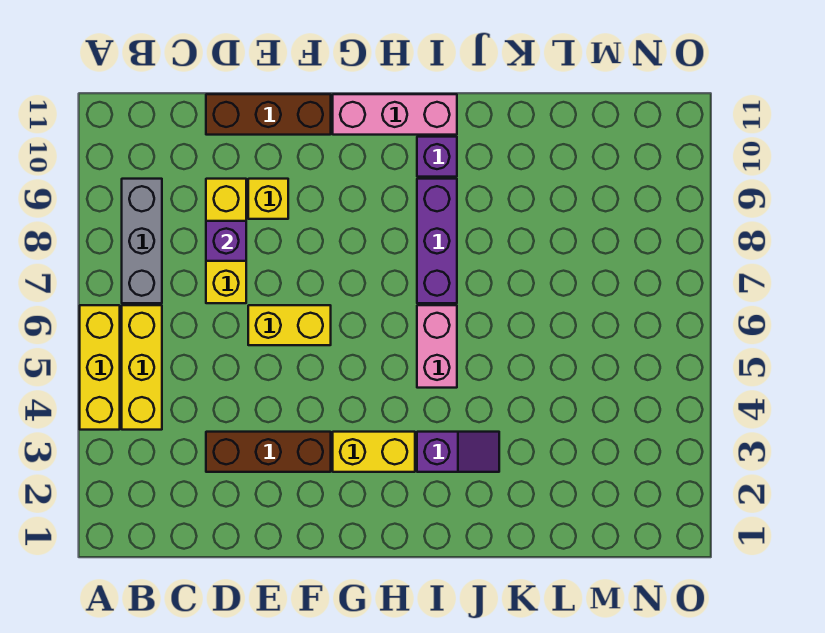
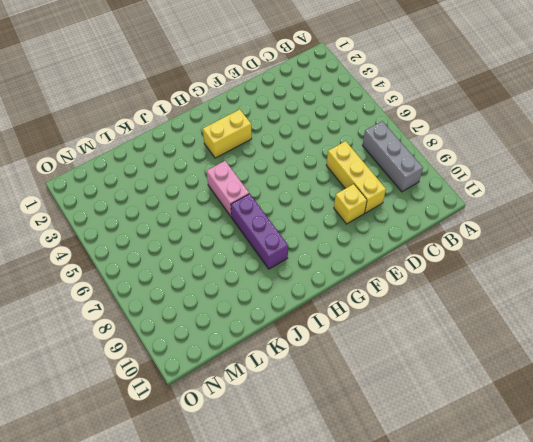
none -> yellow brick A4:A6 level 1
none -> yellow brick B4:B6 level 1
none -> brown brick D3:F3 level 1

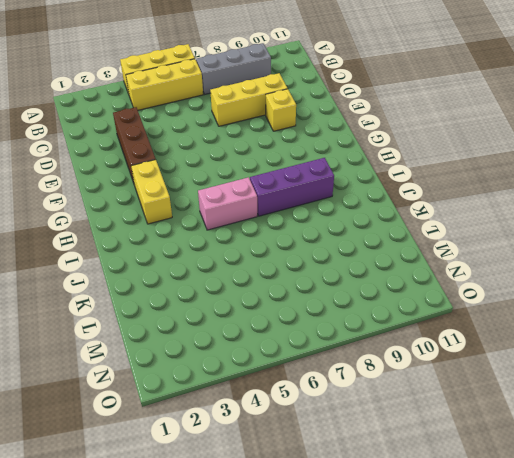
none -> brown brick D11:F11 level 1
none -> yellow brick E6:F6 level 1
none -> pink brick G11:I11 level 1

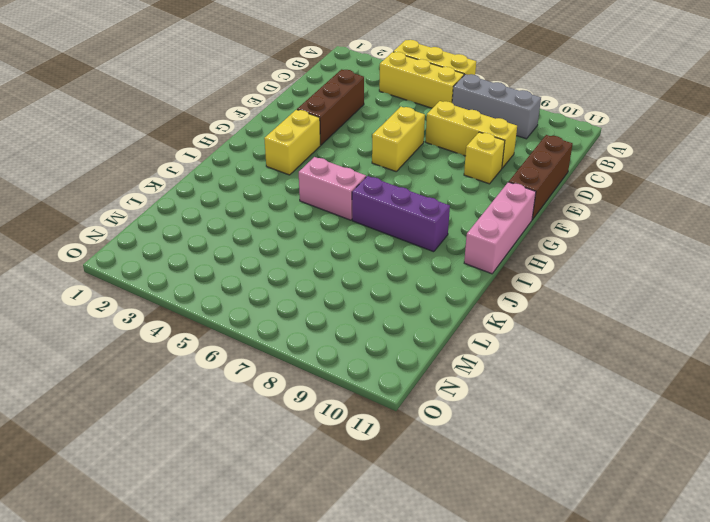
none -> purple slope I3:J3 level 1 top I
none -> purple brick I10 level 1
none -> purple brick D8 level 2

